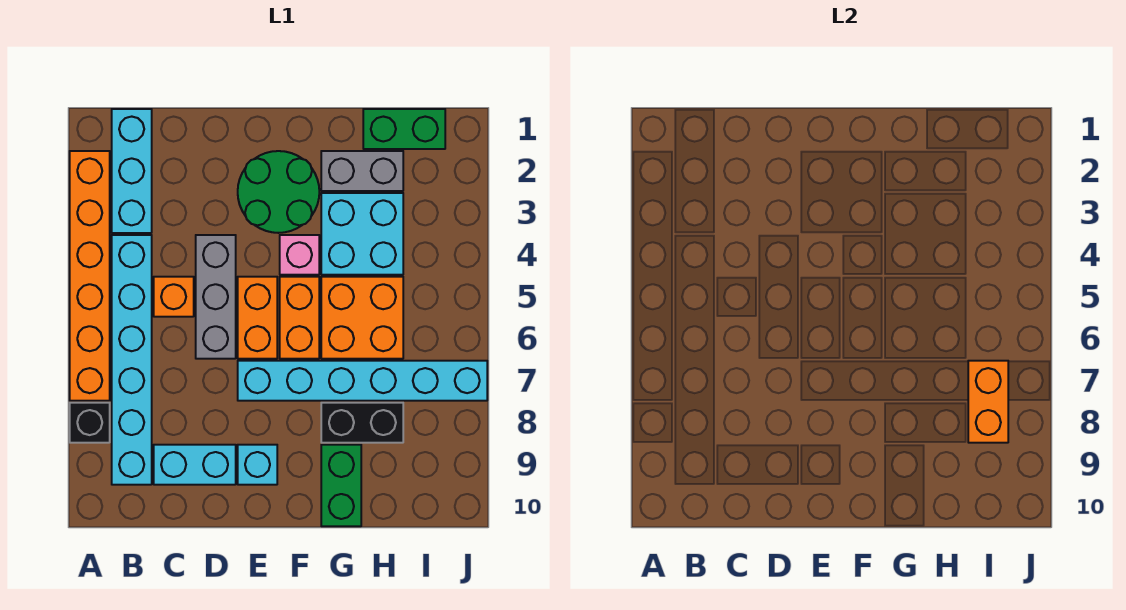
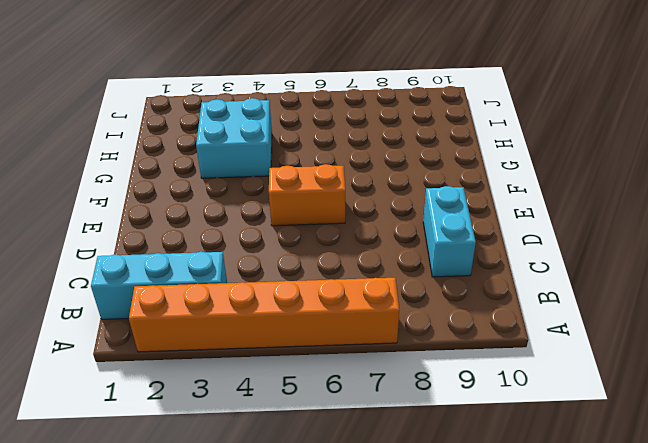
none -> black brick A8 level 1
none -> cyan brick B4:B9 level 1
none -> orange brick C5 level 1

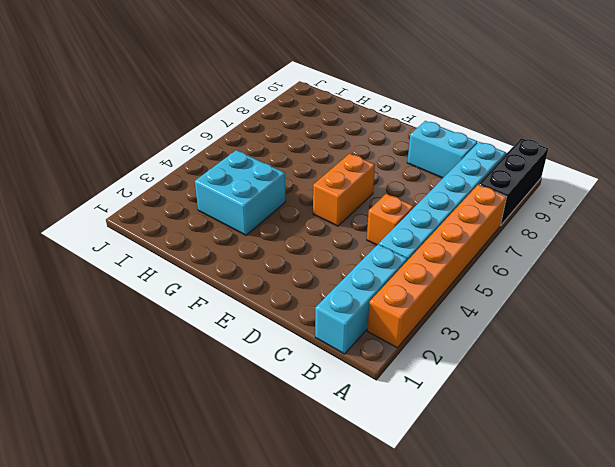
black brick A8:A10 level 1 -> black brick A8 level 1
none -> grey brick D4:D6 level 1
none -> green round brick E2:F3 level 1
none -> cyan brick E7:J7 level 1

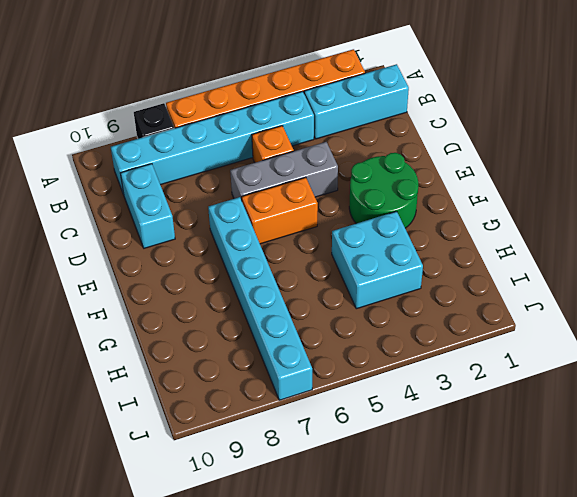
none -> cyan brick E9 level 1
none -> pink brick F4 level 1
none -> orange brick F5:F6 level 1

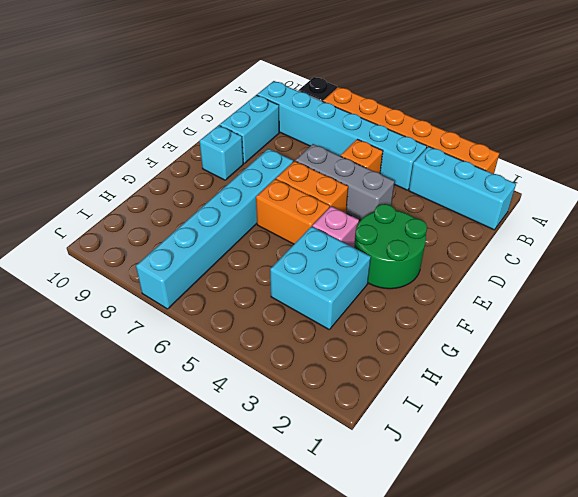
none -> grey brick G2:H2 level 1
none -> orange brick G5:H6 level 1
none -> black brick G8:H8 level 1

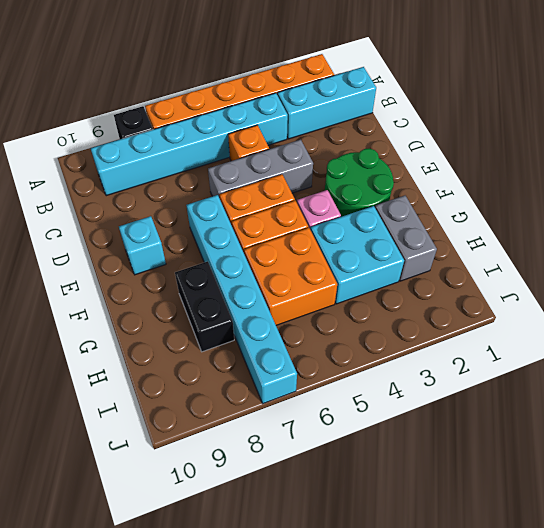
none -> cyan brick C9:D9 level 1
none -> green brick G9:G10 level 1
none -> green brick H1:I1 level 1

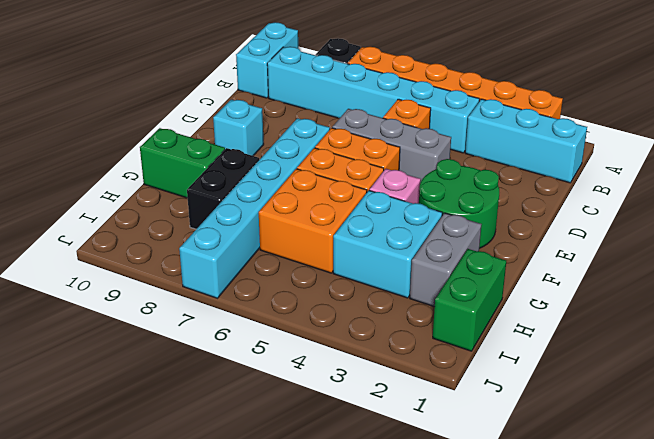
cyan brick A10:B10 level 1 -> cyan brick C9:D9 level 1
none -> orange brick I7:I8 level 2

